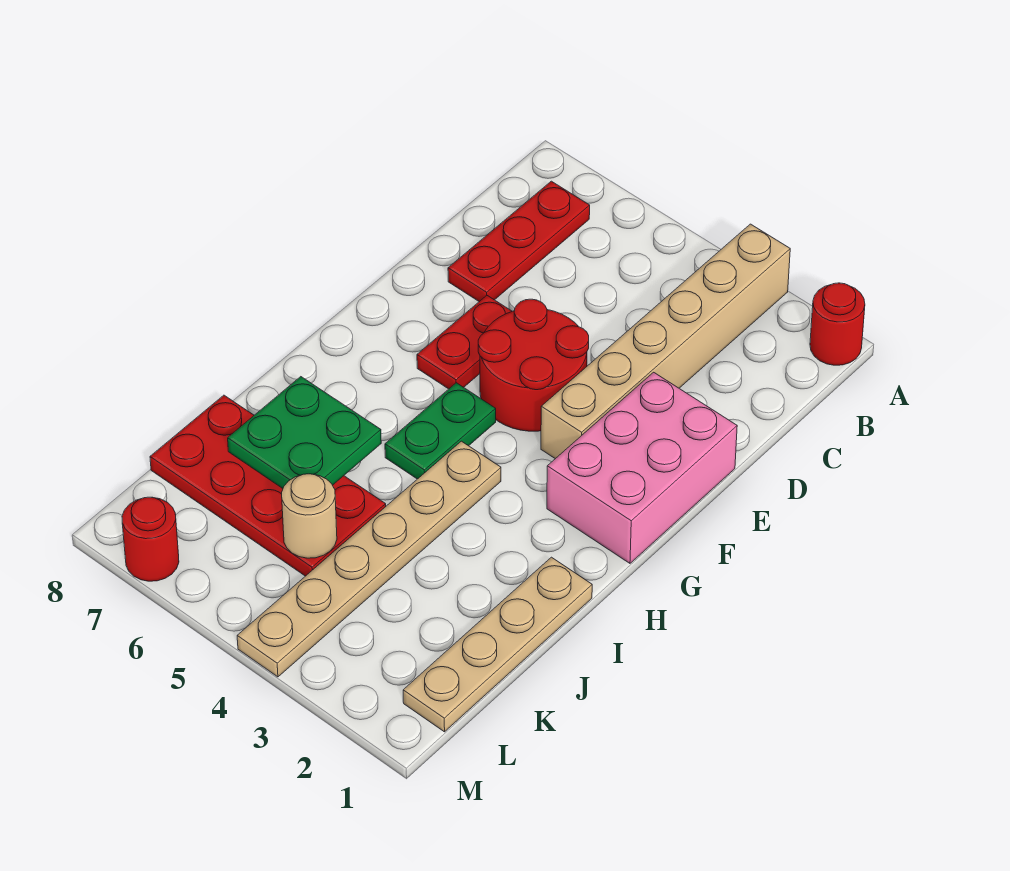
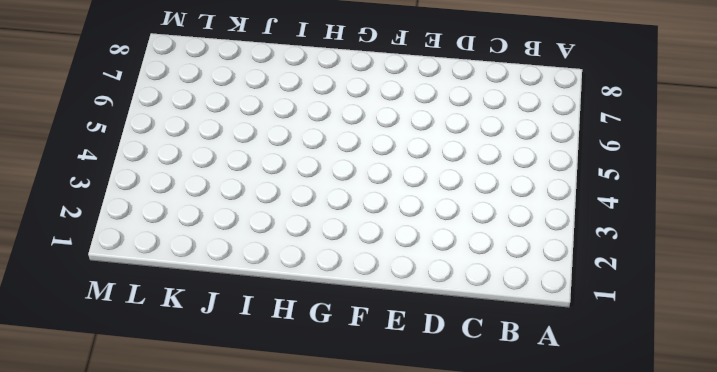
none -> red round brick A1 level 1
none -> tan brick A3:F3 level 1
none -> red plate B7:D7 level 1

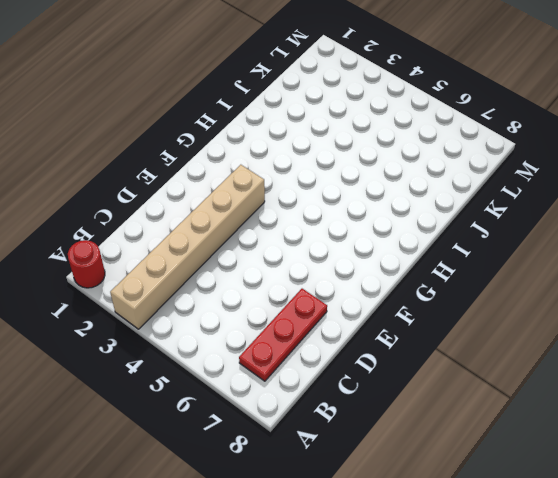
none -> pink brick E1:G2 level 1
none -> red round brick E4:F5 level 1
none -> red plate E6:F6 level 1

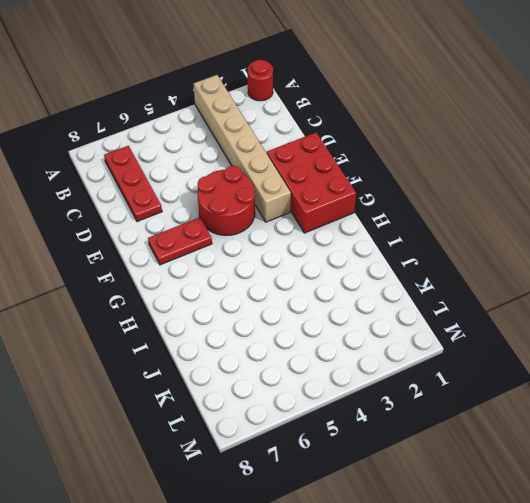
red brick E1:G2 level 1 -> pink brick E1:G2 level 1
red plate F6:F7 level 1 -> red plate E6:F6 level 1
none -> green plate G5:H5 level 1
none -> tan plate H4:M4 level 1
none -> tan plate I1:L1 level 1

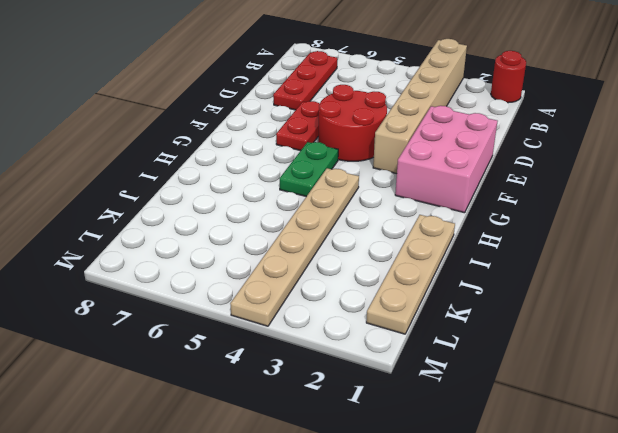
none -> red plate J5:K8 level 1
none -> red round brick M7 level 1
none -> green plate I6:J7 level 2

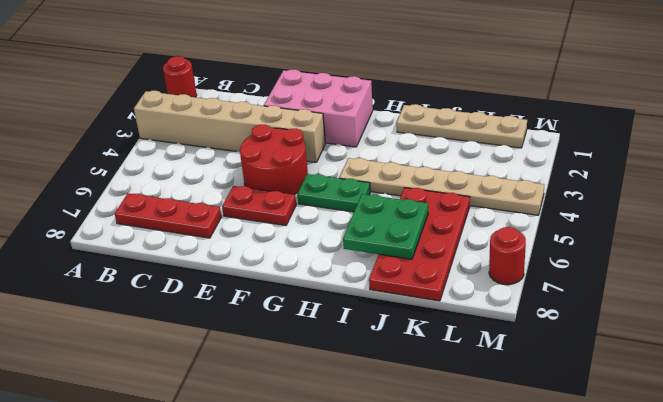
none -> tan round brick K5 level 2

